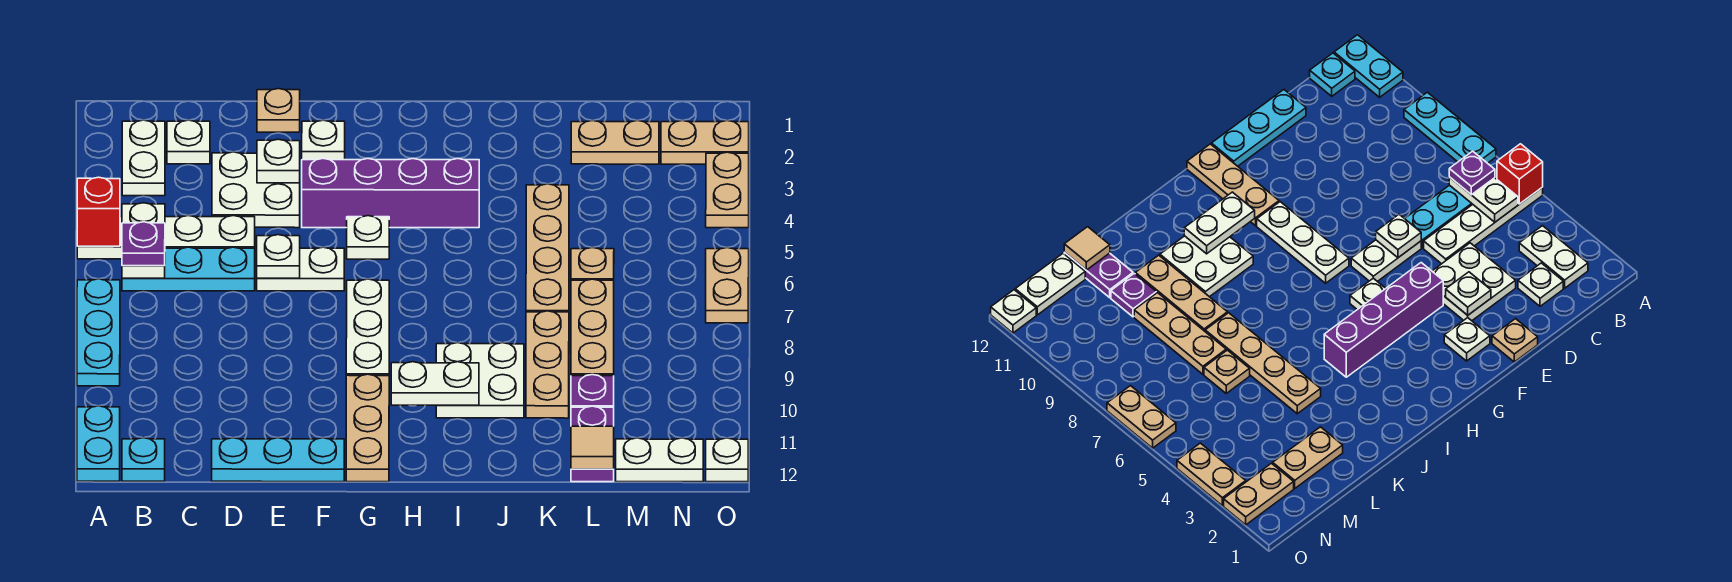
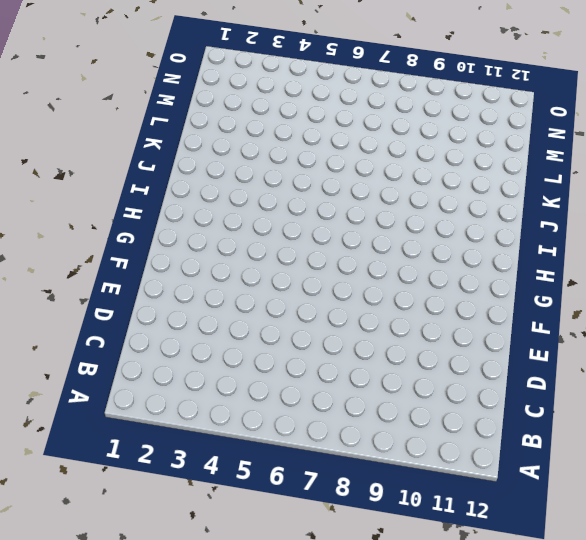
none -> white plate A5:D5 level 1
none -> cyan plate A7:A9 level 1
none -> cyan plate A11:A12 level 1
none -> white plate B2:B3 level 1

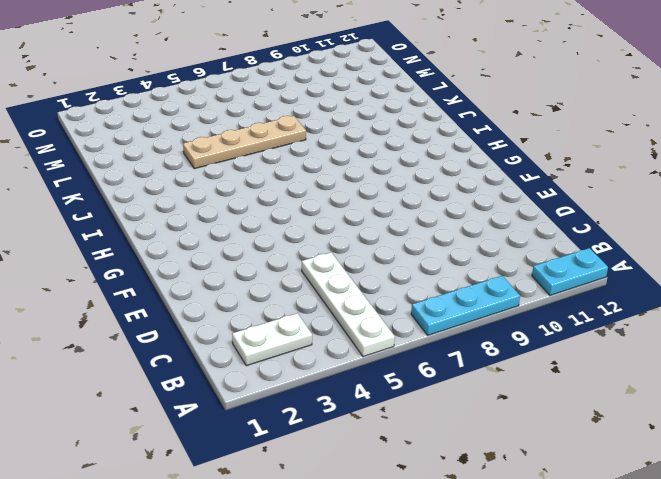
none -> cyan plate B6:D6 level 1
none -> cyan plate B12 level 1
none -> white plate C2 level 1
none -> white plate D3:E4 level 1

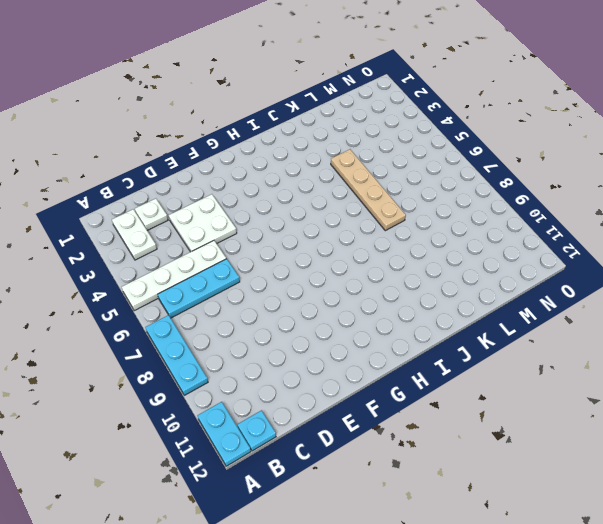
none -> cyan plate D12:F12 level 1
none -> tan plate E1 level 1
none -> white plate E6:F6 level 1
none -> white plate F2 level 1

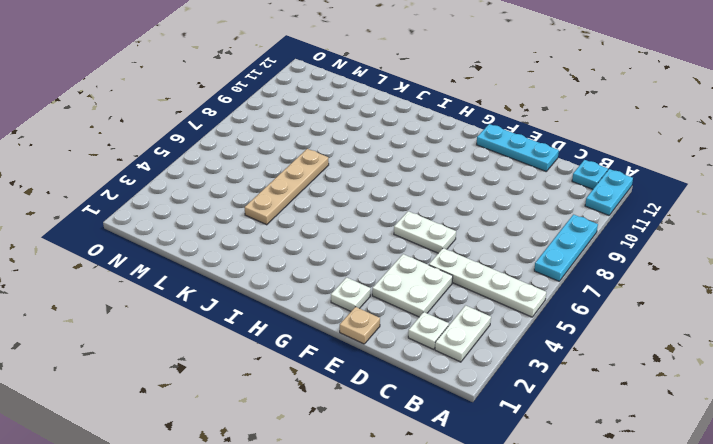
none -> cyan plate B6:D6 level 1
none -> purple brick F4:I4 level 1
none -> white plate G5 level 1
none -> white plate G7:G9 level 1

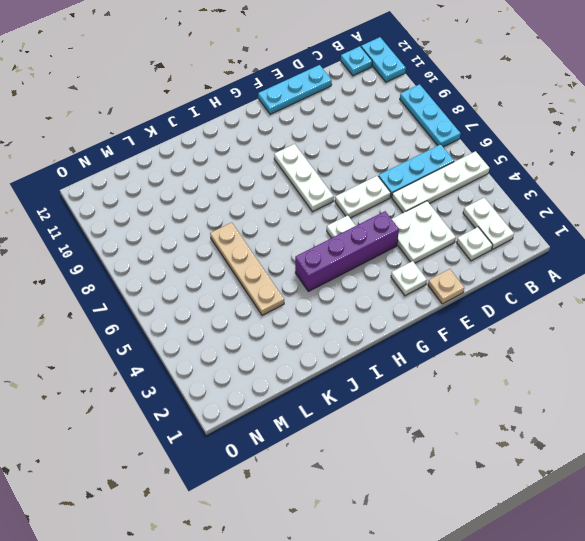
none -> tan plate G10:G12 level 1
none -> white plate I9:J10 level 1
none -> tan plate K8:K10 level 1
none -> tan plate L2:M2 level 1

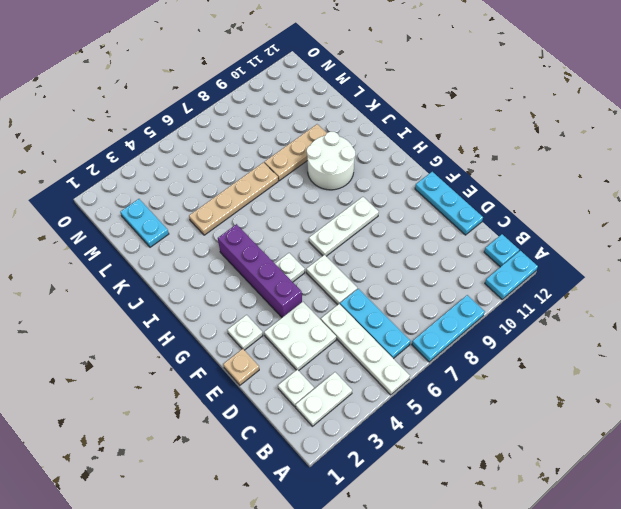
white round brick I9:J10 level 1 -> white plate I9:J10 level 1
cyan plate L2:M2 level 1 -> tan plate L2:M2 level 1
none -> tan plate G10:G12 level 1
none -> tan plate L6 level 1
none -> tan plate L7:L9 level 1
none -> purple plate L10 level 1

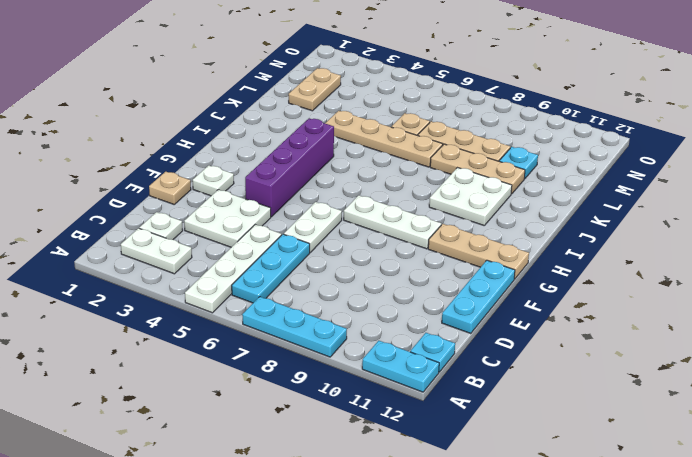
cyan plate L10 level 1 -> purple plate L10 level 1
none -> white plate G5 level 1
none -> purple plate L11:L12 level 1
none -> white plate M12:N12 level 1
none -> tan plate N2:O2 level 1

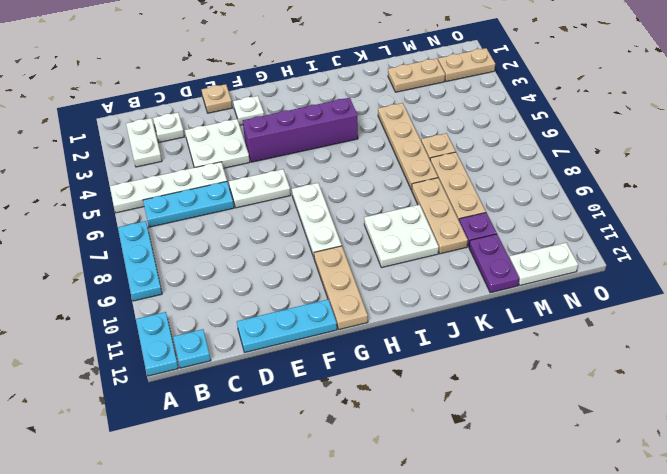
none -> white plate G5 level 1
none -> tan plate O3:O4 level 1
none -> tan plate O6:O7 level 1
none -> white plate O12 level 1

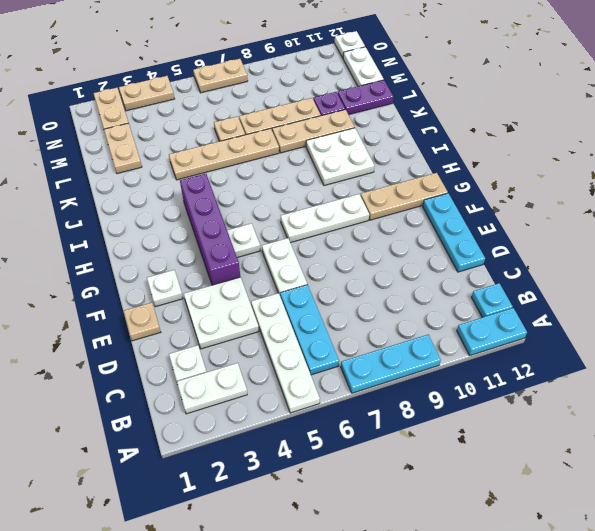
none -> red brick A5 level 2
none -> white plate B5:B6 level 2
none -> white plate E3 level 2
none -> white plate E6 level 2

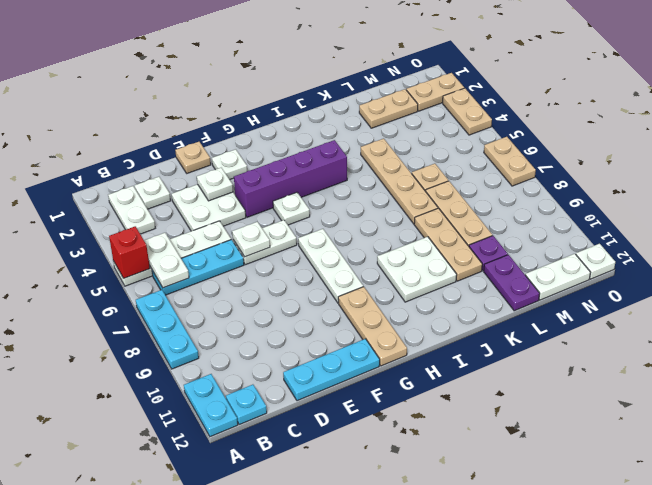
none -> white plate H10:I10 level 2
none -> tan tile L12 level 2
none -> purple plate B6 level 3

